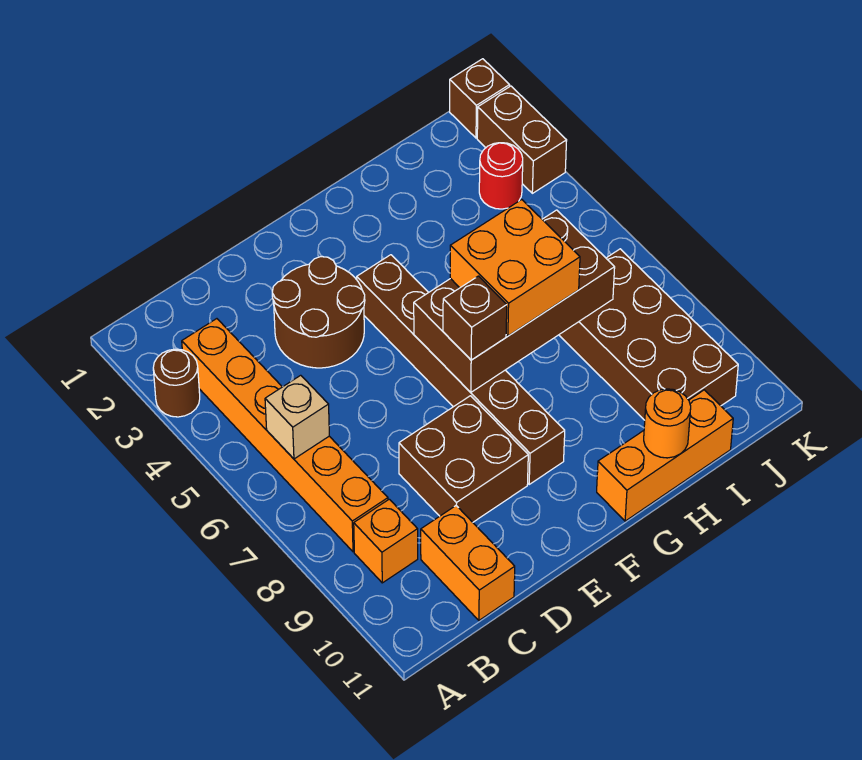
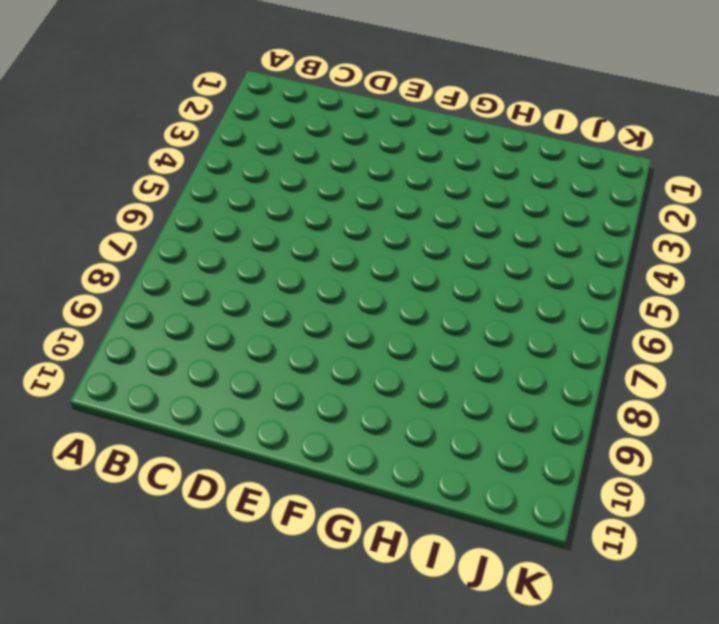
none -> brown round brick A3 level 1
none -> orange brick B3:B8 level 1
none -> orange brick B9 level 1

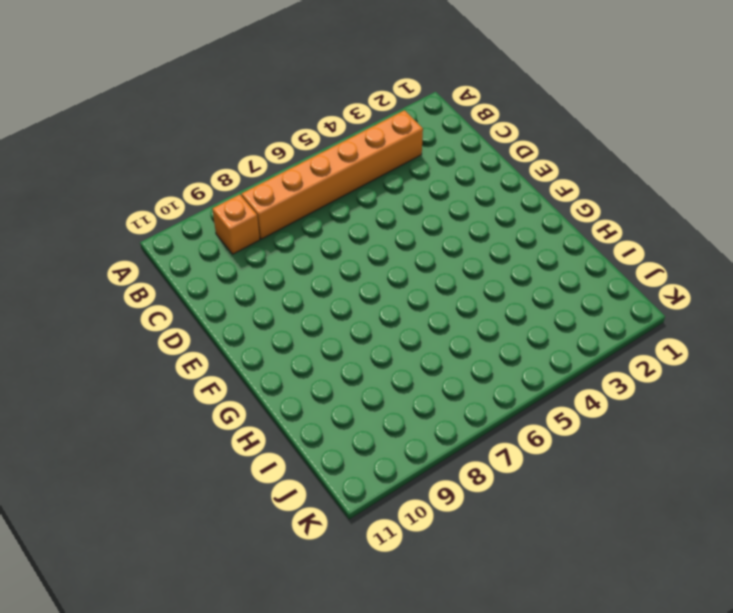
none -> brown round brick A3 level 1
none -> orange brick C10:C11 level 1
none -> brown round brick D3:E4 level 1

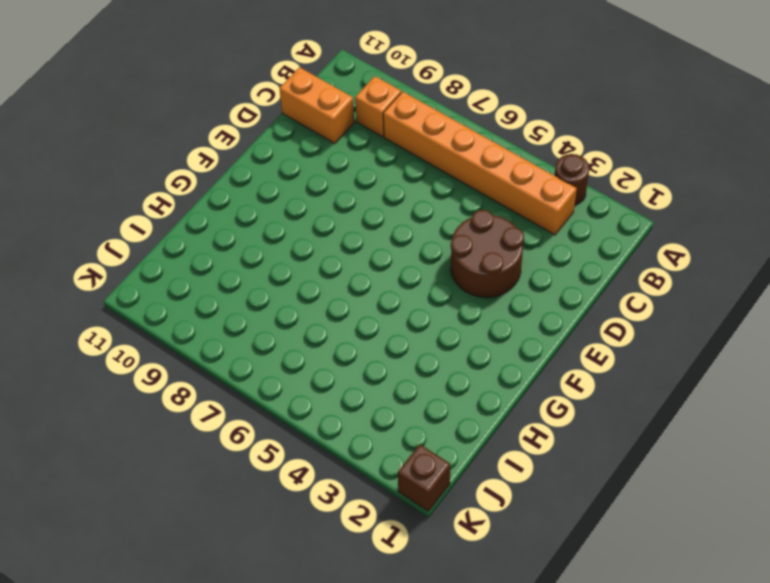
none -> brown brick D8:E9 level 1
none -> brown brick F4:F9 level 1
none -> orange brick G11:I11 level 1

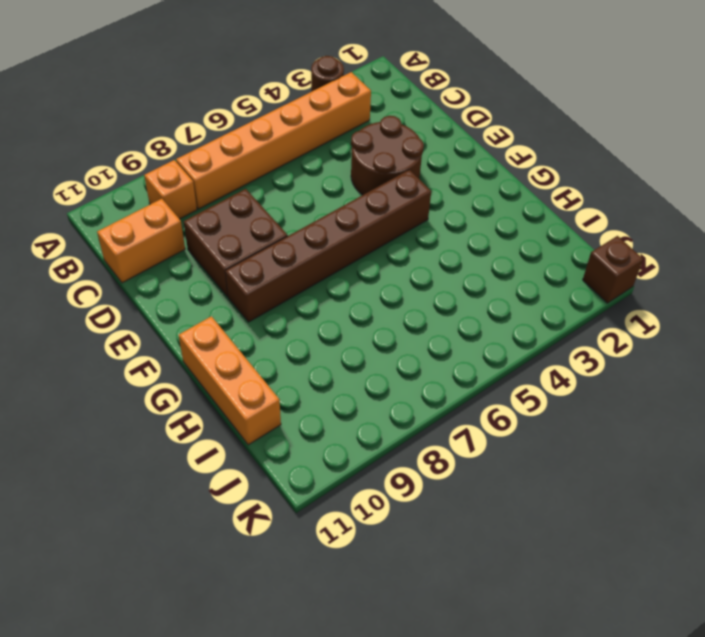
none -> brown brick I7:J10 level 1
none -> red round brick J3 level 1
none -> brown brick K2:K3 level 1

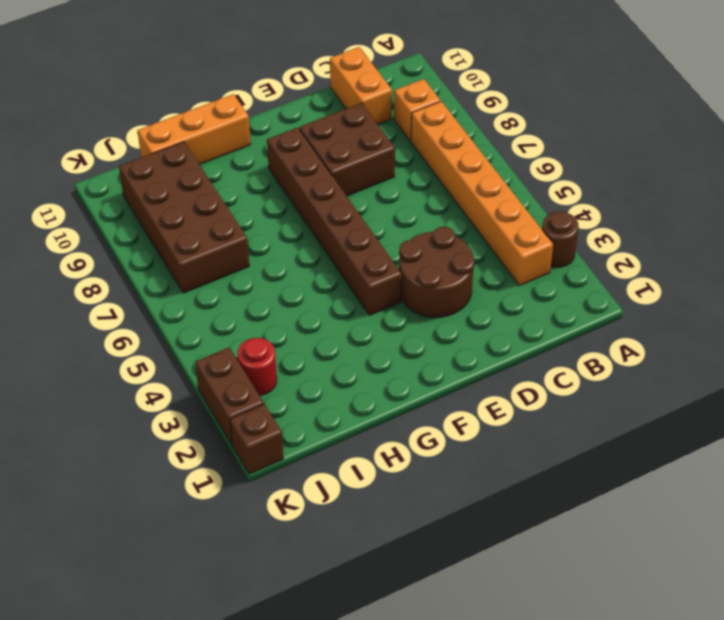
none -> tan brick B6 level 2
none -> brown brick F6:I7 level 2
none -> orange round brick H11 level 2

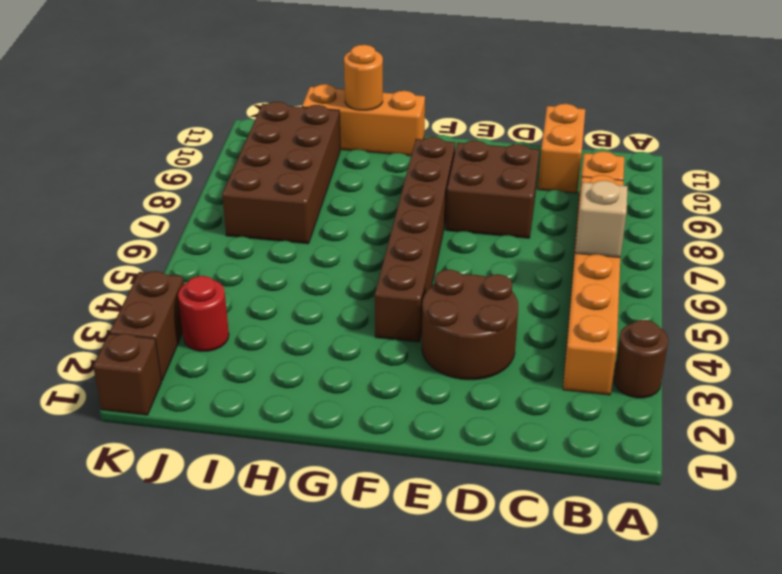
none -> brown brick F6:I7 level 2
none -> brown brick F7 level 3
none -> orange brick G6:H7 level 3

